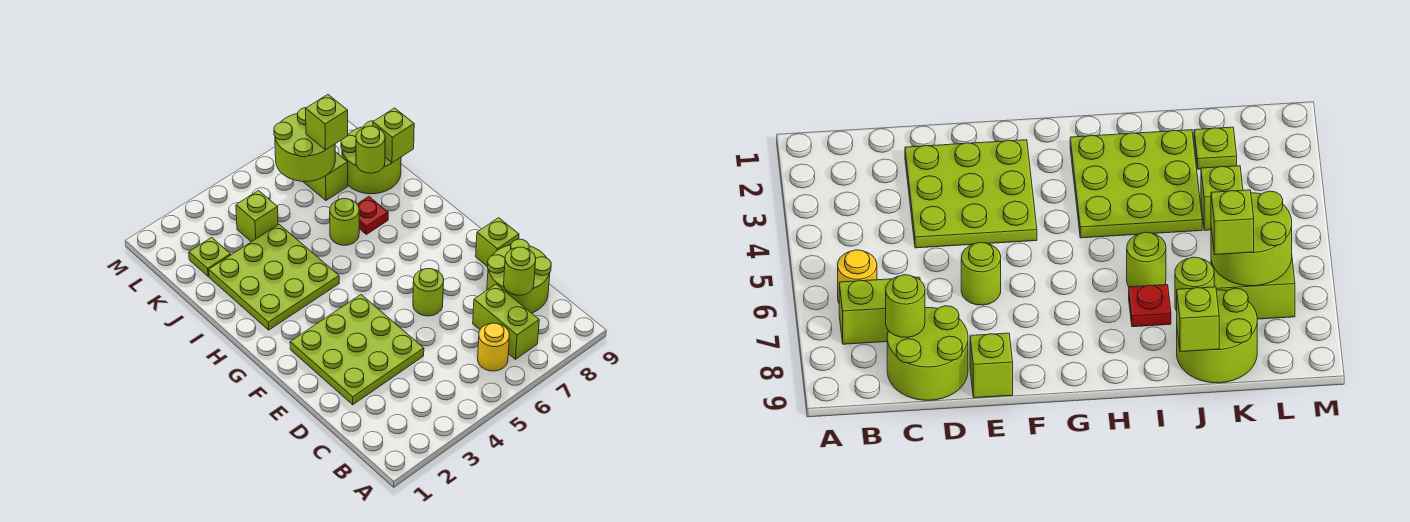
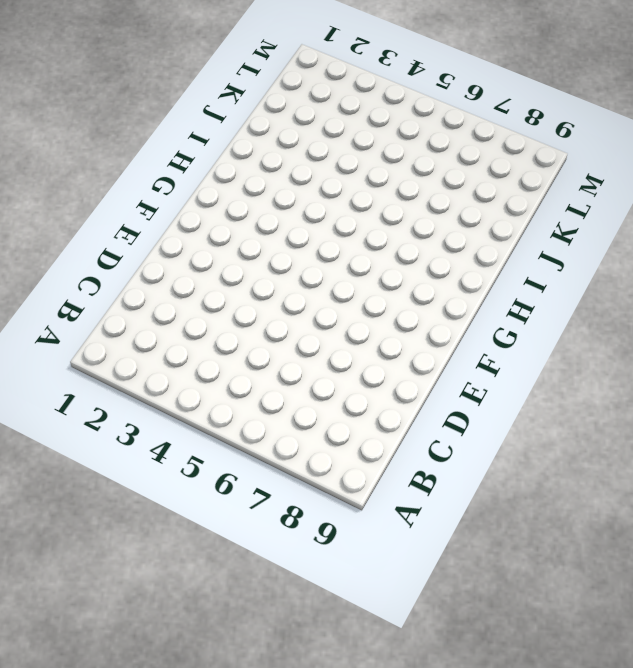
none -> yellow round brick B6 level 1
none -> lime brick B7:C7 level 1
none -> lime round brick C8:D9 level 1

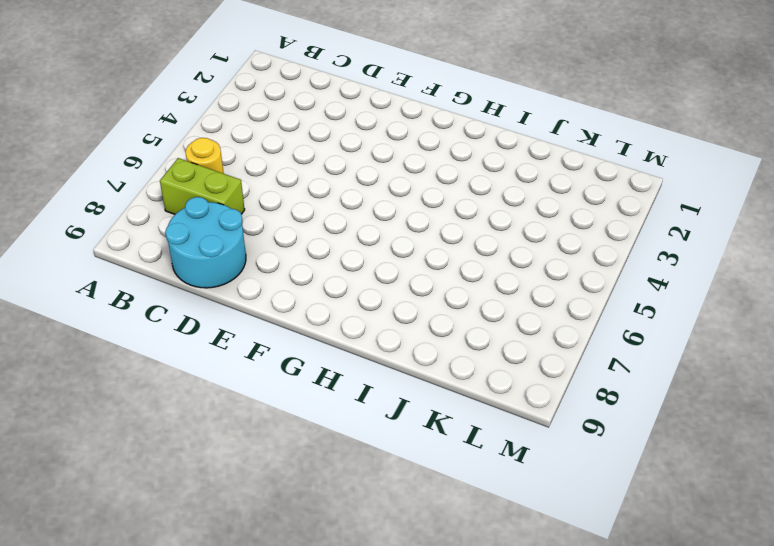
cyan round brick C8:D9 level 1 -> lime round brick C8:D9 level 1
none -> lime plate D2:F4 level 1
none -> lime round brick E6 level 1
none -> lime brick E9 level 1

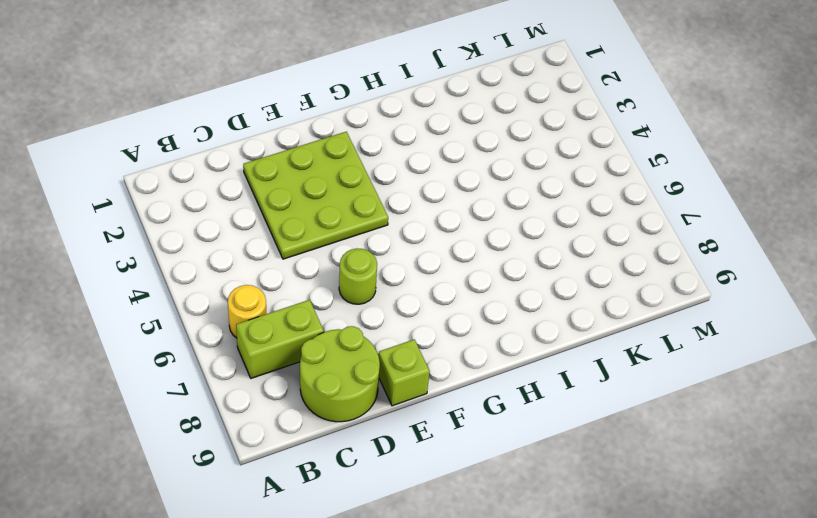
none -> lime plate H2:J4 level 1
none -> lime round brick I6 level 1
none -> red plate I7 level 1

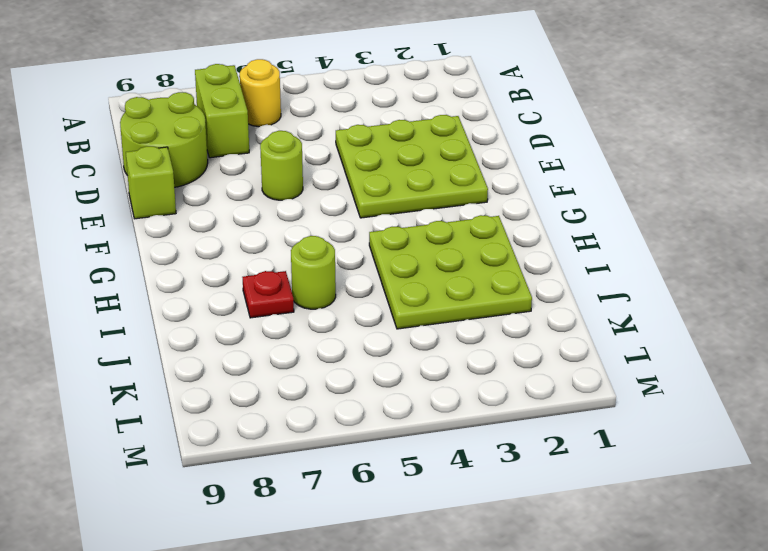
none -> lime round brick J8:K9 level 1
none -> lime plate K2 level 1
none -> lime brick K4 level 1

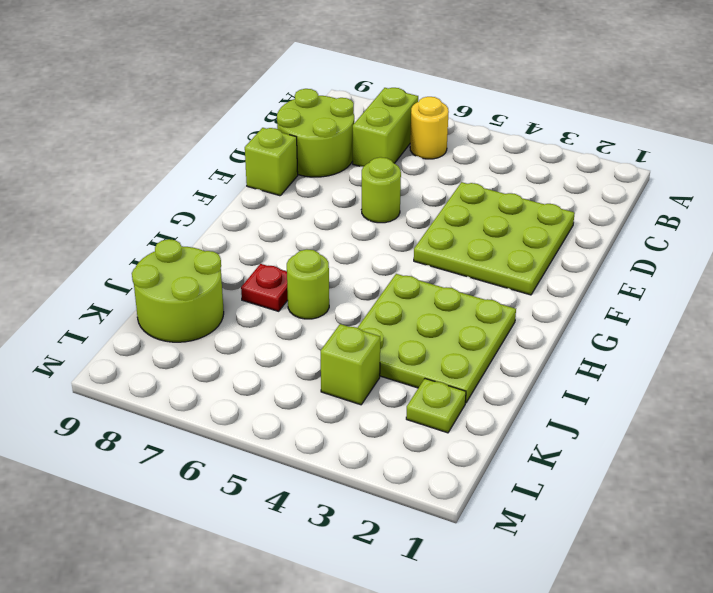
none -> lime brick K7:L7 level 1
none -> lime round brick C8 level 2
none -> lime round brick J8 level 2

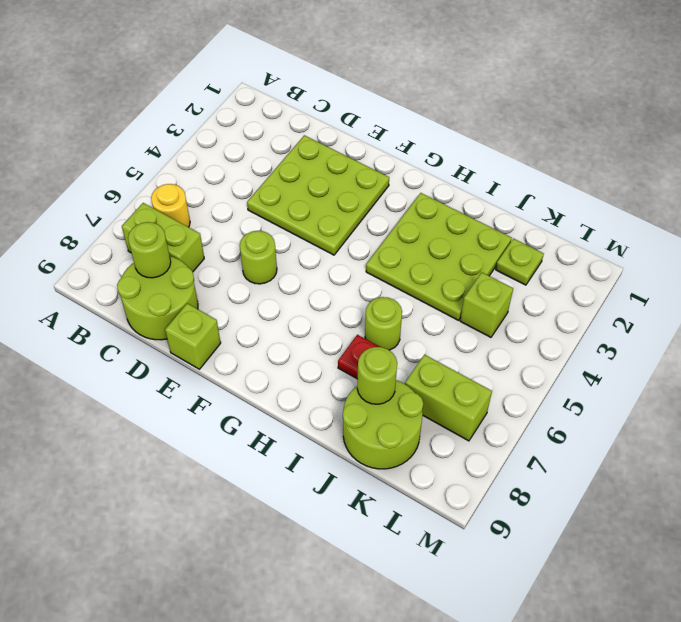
none -> lime brick J9 level 2
none -> lime round brick K6:L7 level 2
none -> lime brick K7 level 3

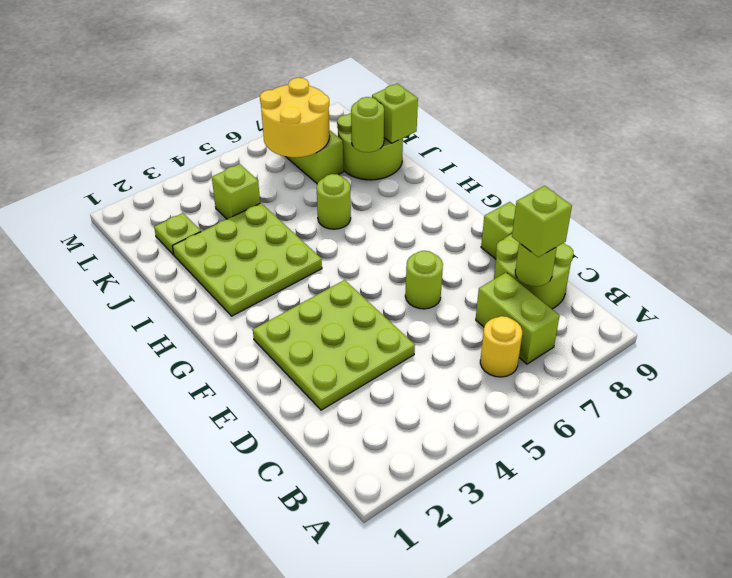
lime brick C8 level 3 -> lime brick K7 level 3
yellow round brick K6:L7 level 2 -> lime round brick K6:L7 level 2
none -> red plate I7 level 1

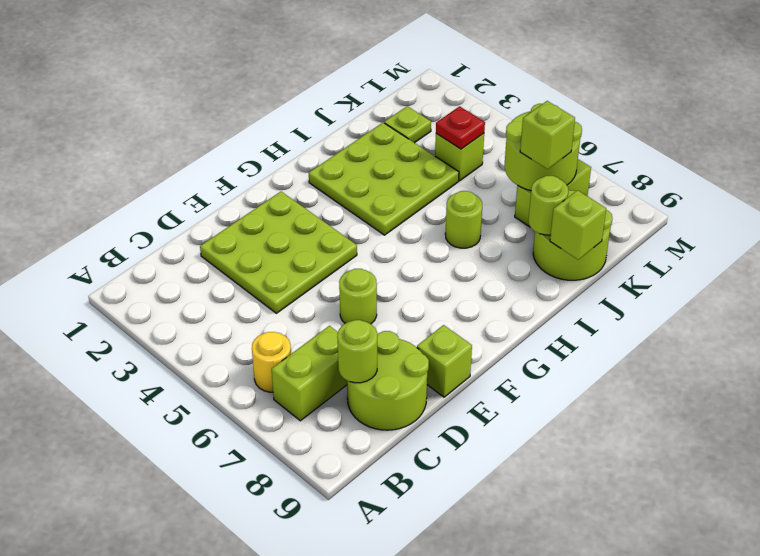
red plate K4 level 2 -> red plate I7 level 1

